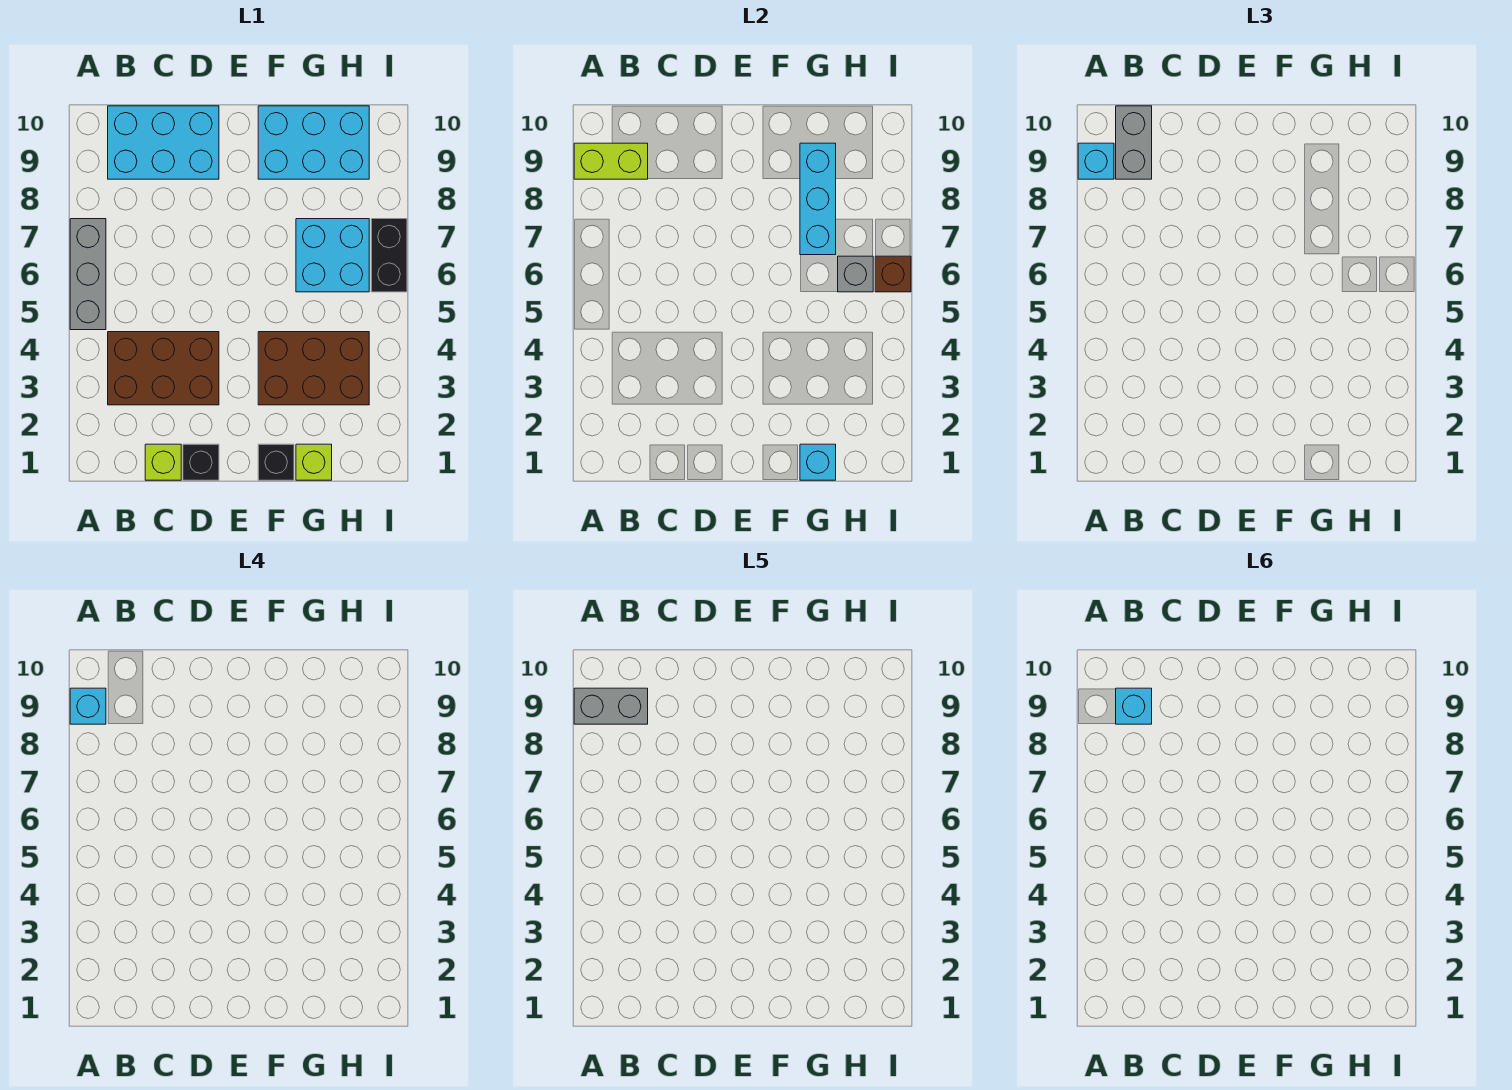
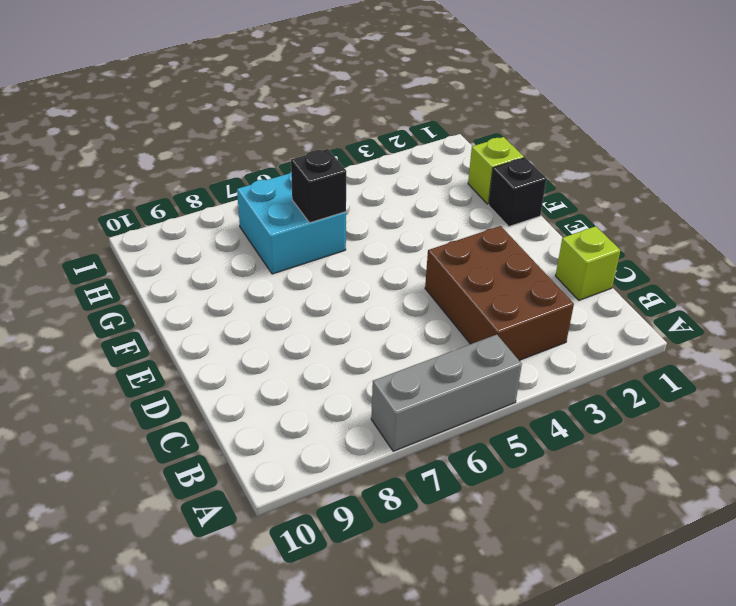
black brick G6 level 2 -> black brick D1 level 1
none -> cyan brick B9:D10 level 1
none -> brown brick F3:H4 level 1
none -> cyan brick F9:H10 level 1

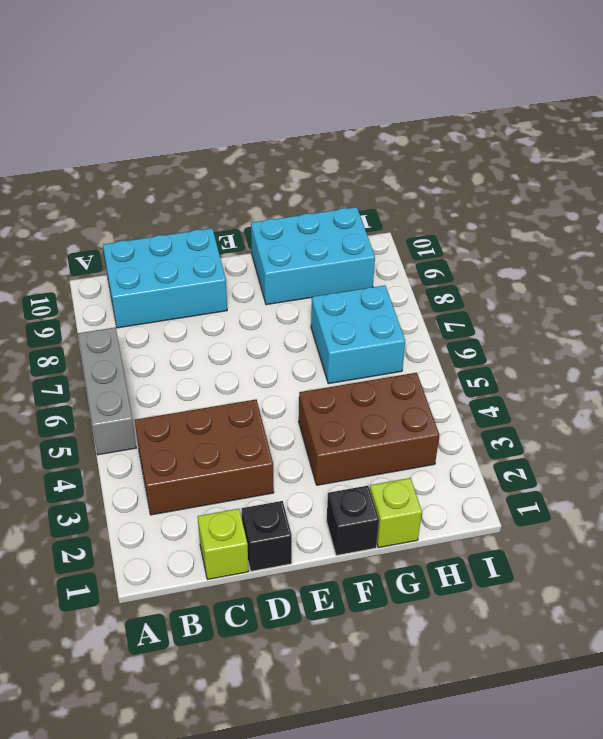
none -> black brick I6:I7 level 1
none -> lime brick A9:B9 level 2
none -> cyan brick G1 level 2

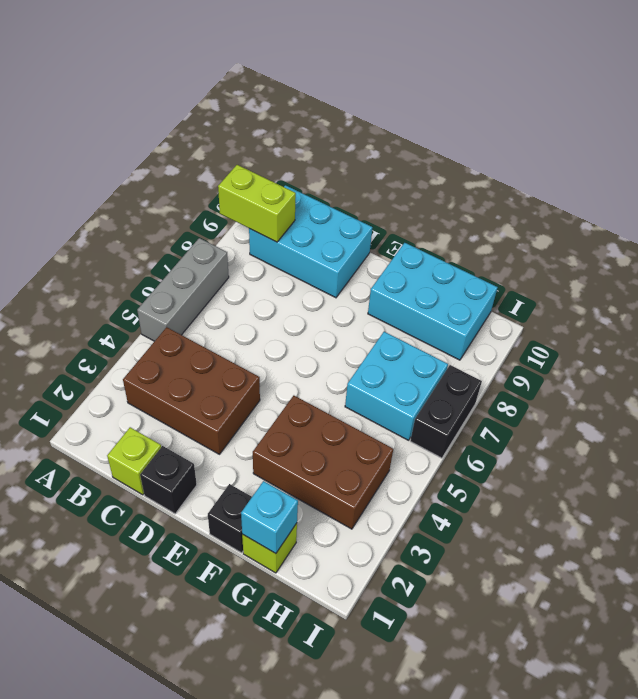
none -> cyan brick G7:G9 level 2
none -> grey brick H6 level 2
none -> brown brick I6 level 2

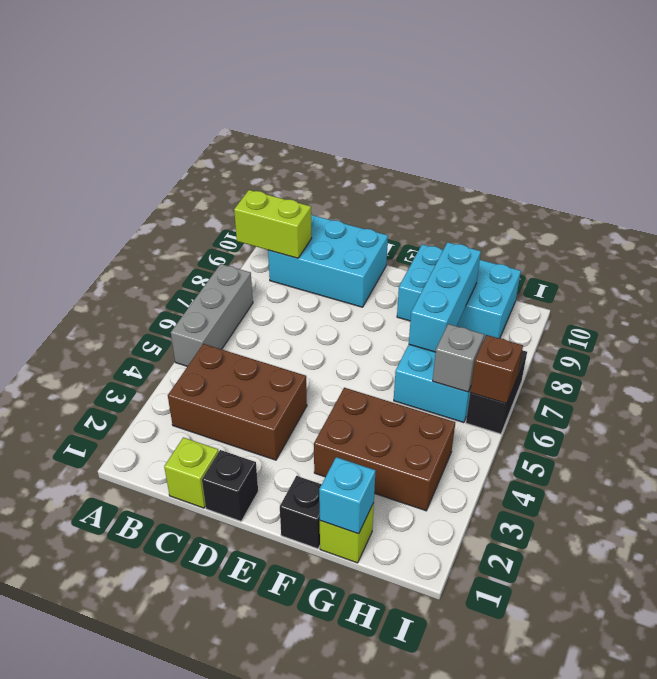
none -> cyan brick A9 level 3
none -> grey brick B9:B10 level 3
none -> cyan brick A9 level 4

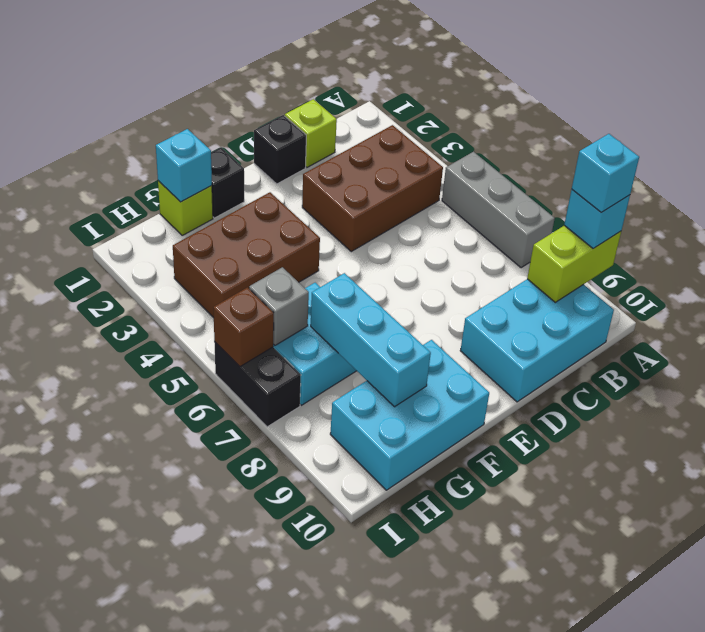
none -> grey brick B9:B10 level 3
none -> grey brick A9:B9 level 5
none -> cyan brick B9 level 6

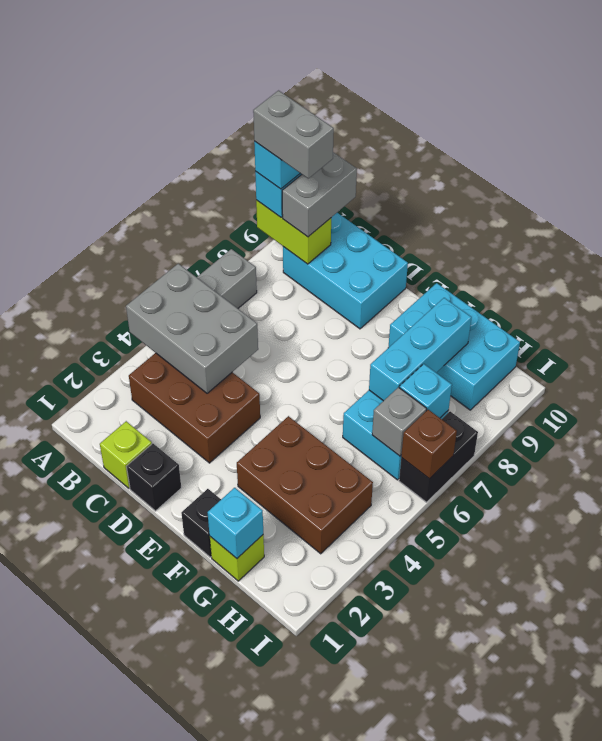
grey brick A4:C5 level 2 -> none
cyan brick H7 level 2 -> cyan brick B9 level 6

